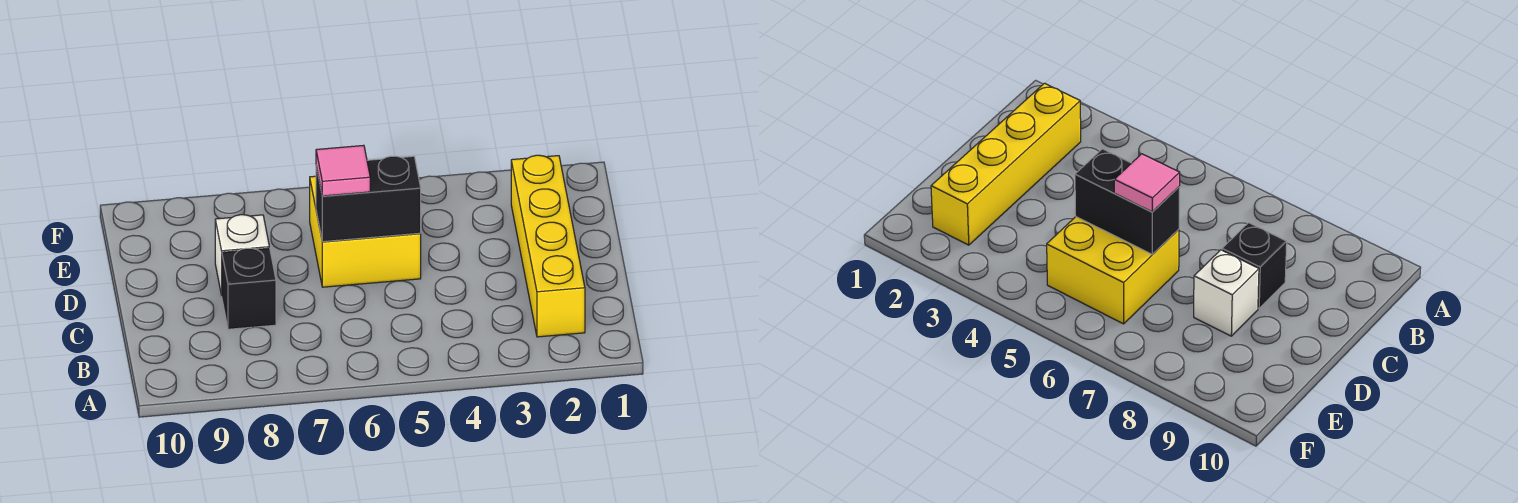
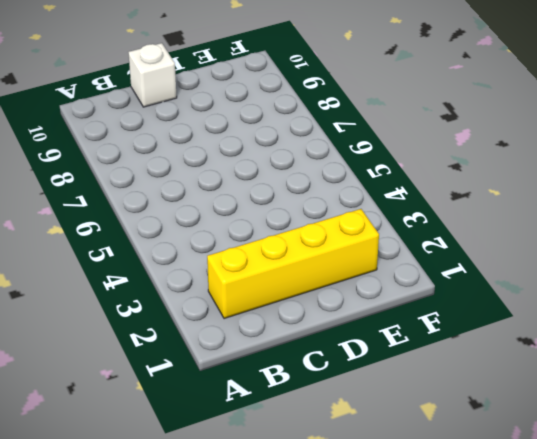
white brick C10 level 1 -> white brick D8 level 1
none -> black brick C8 level 1
none -> yellow brick D5:E6 level 1

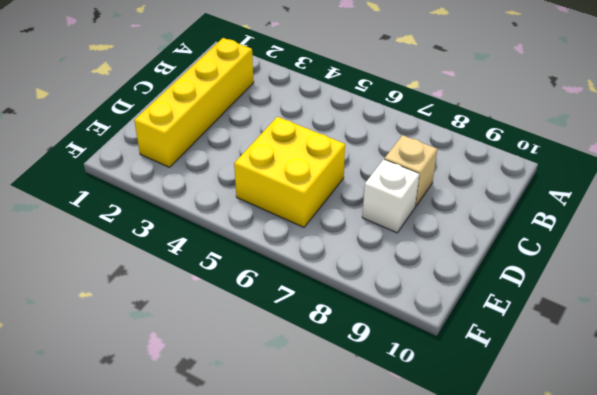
tan brick C8 level 1 -> black brick C8 level 1
none -> black brick D5:D6 level 2
none -> pink tile D6 level 3

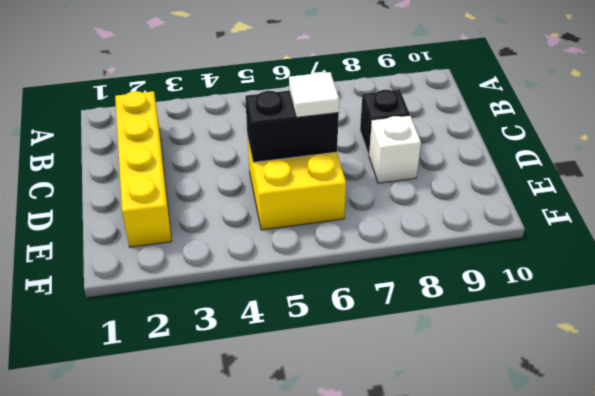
white tile D6 level 3 -> pink tile D6 level 3

